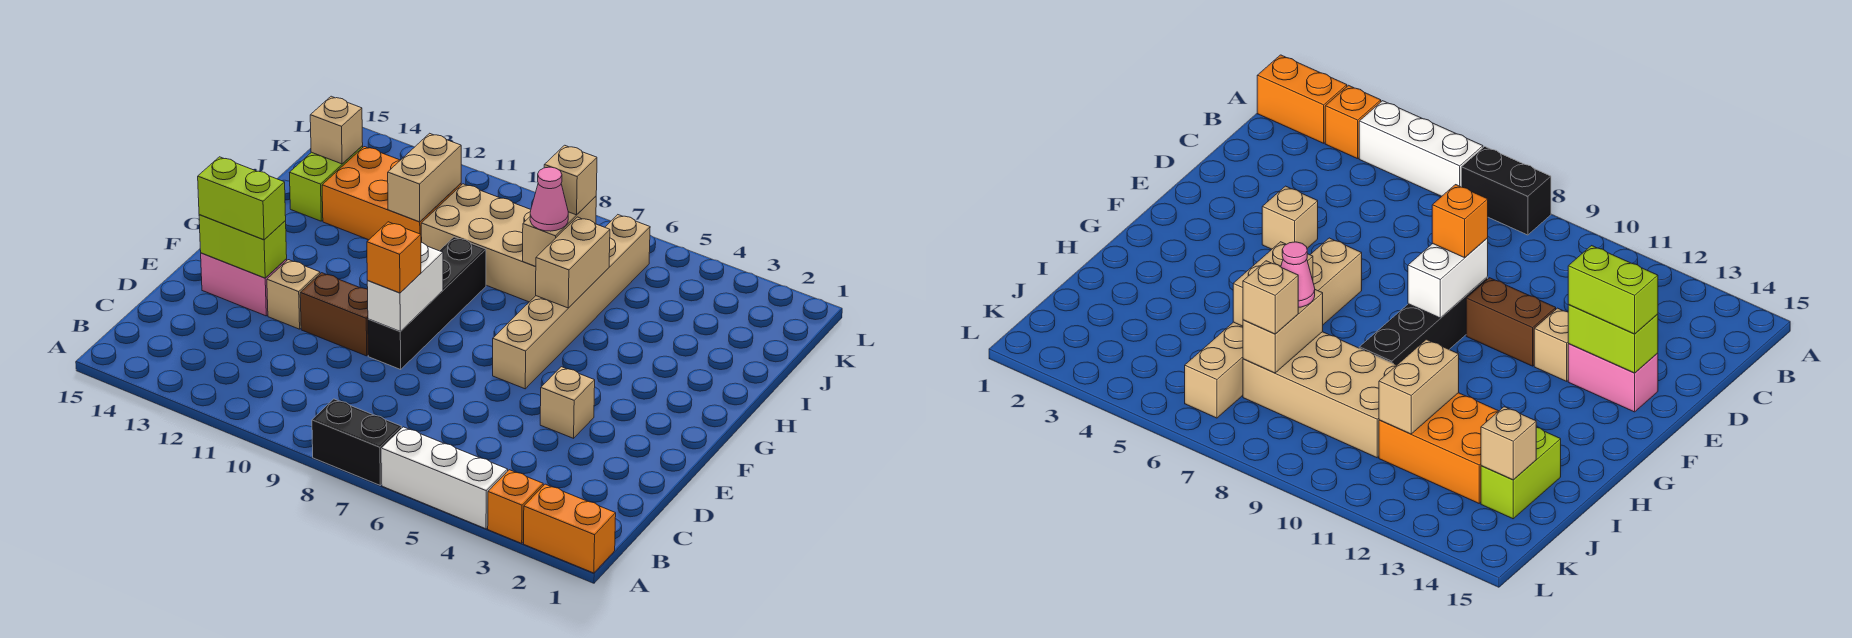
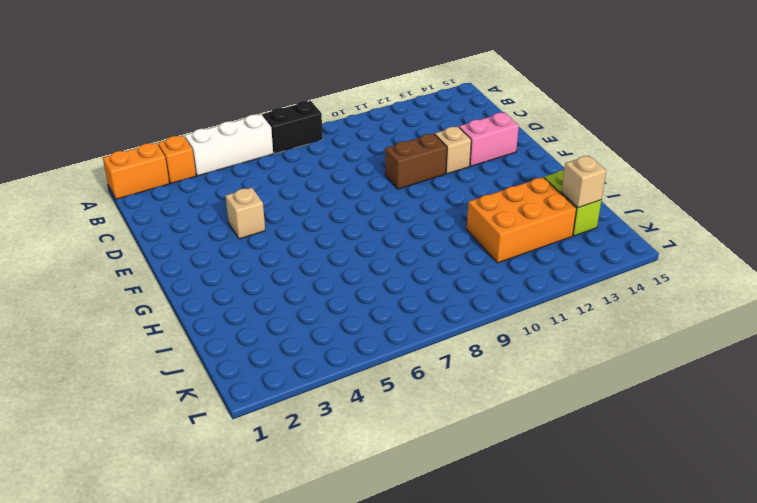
none -> black brick E9:H9 level 1
none -> tan brick F6:K6 level 1
none -> tan brick I7:J10 level 1

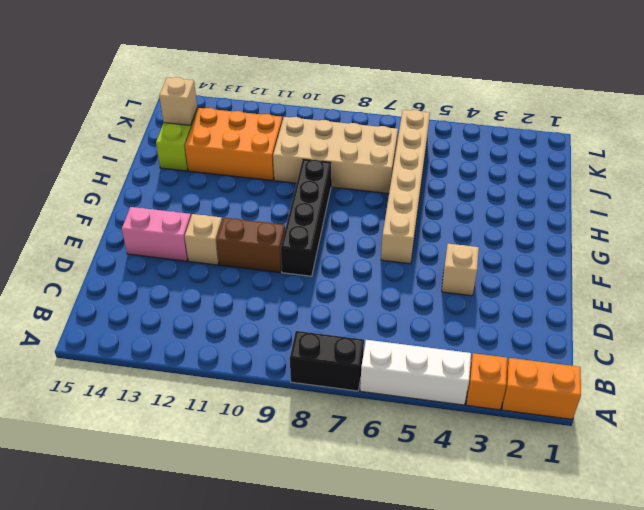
none -> white brick E9:F9 level 2
none -> lime brick E13:E14 level 2
none -> tan brick H6:I6 level 2

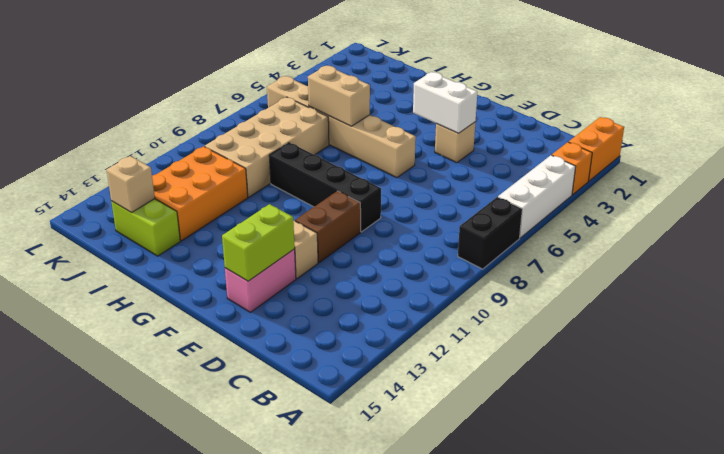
white brick E4:F4 level 2 -> white brick E9:F9 level 2
none -> tan brick I7:J7 level 2
none -> tan brick I11:J11 level 2
none -> orange brick E9 level 3

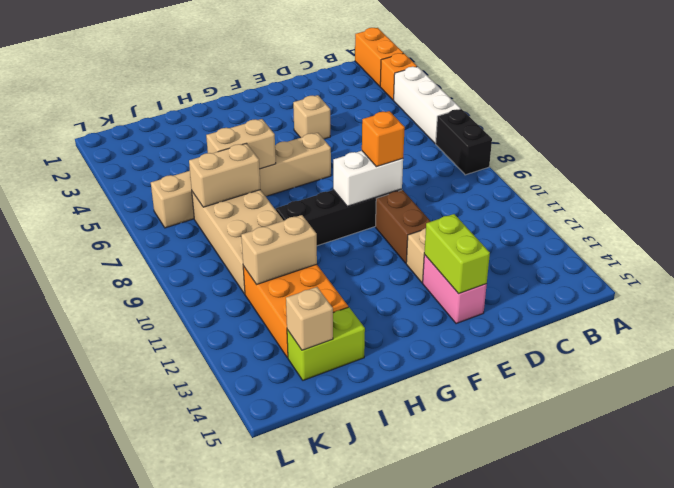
none -> lime brick E13:E14 level 3
none -> pink cone I7 level 3
none -> tan brick J7 level 3

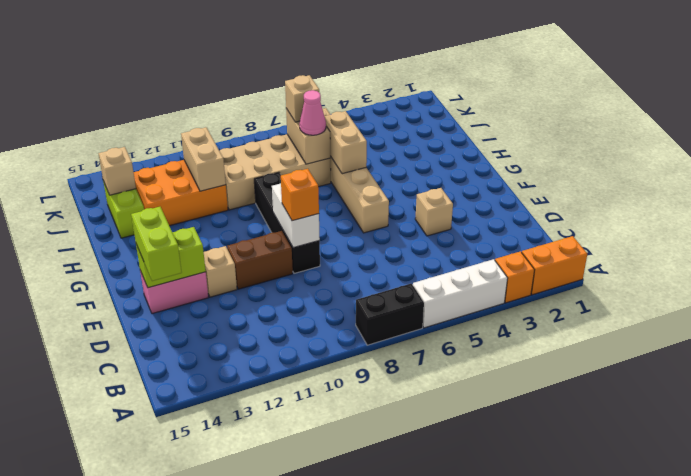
lime brick D14:E14 level 3 -> lime brick E13:E14 level 3

